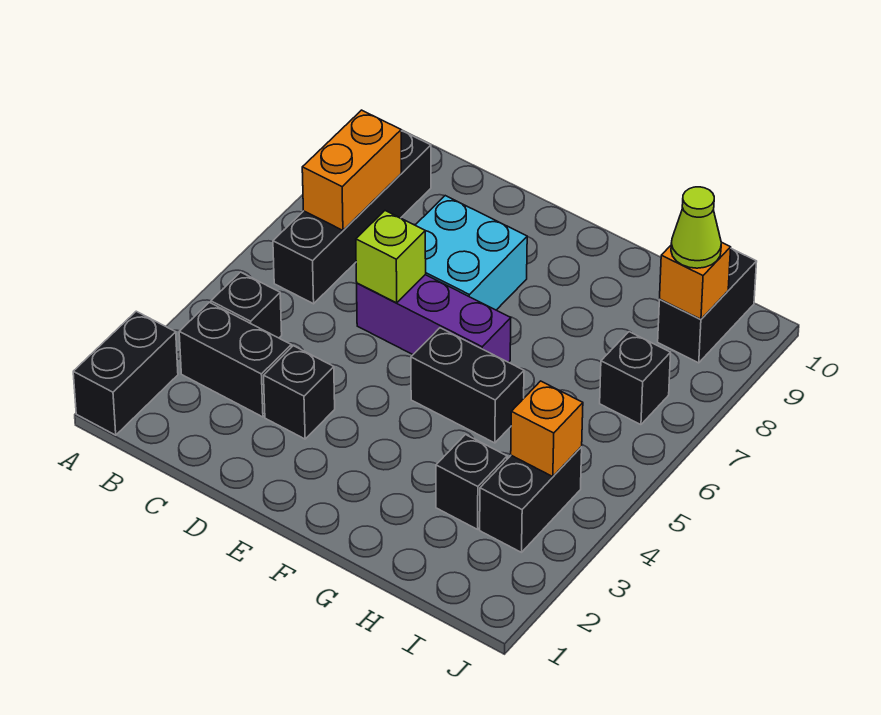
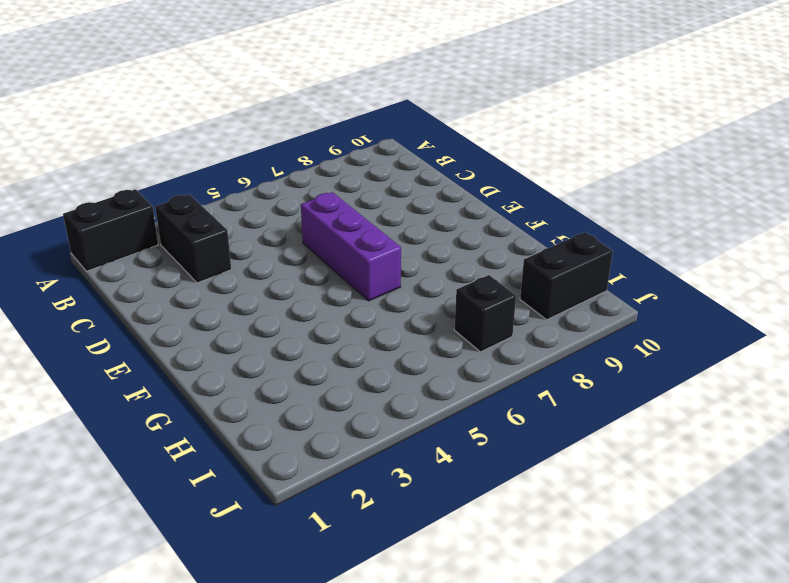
none -> black brick B4 level 1
none -> black brick B6:B9 level 1
none -> black brick D3 level 1

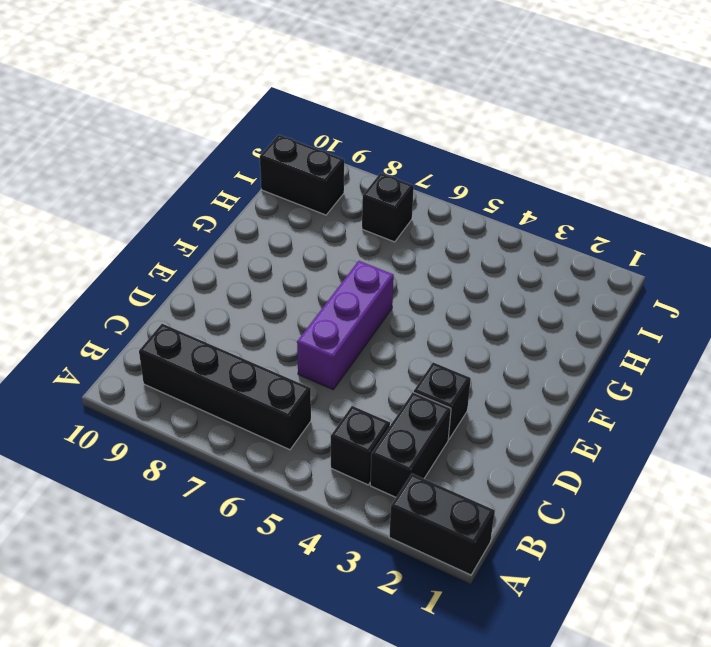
none -> cyan brick D7:E8 level 1
none -> black brick F5:G5 level 1
none -> black brick H3 level 1

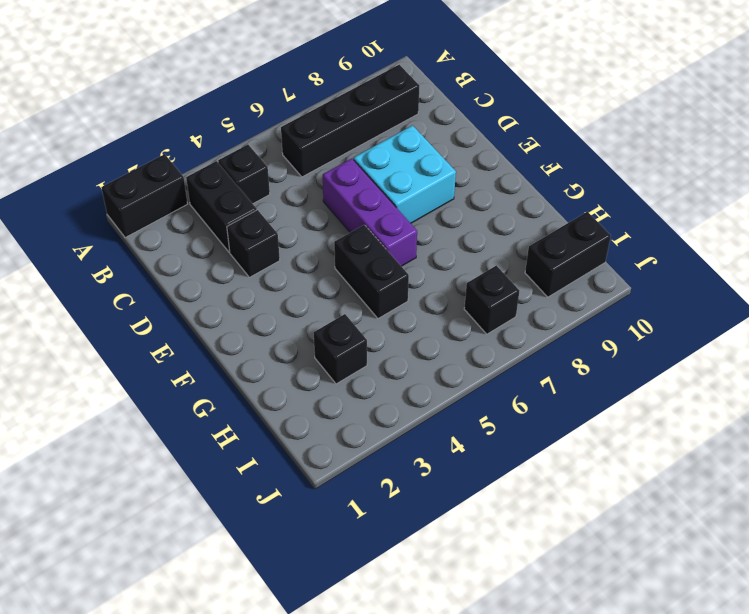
none -> black brick I3:I4 level 1
none -> orange brick B7:B8 level 2
none -> lime brick D6 level 2

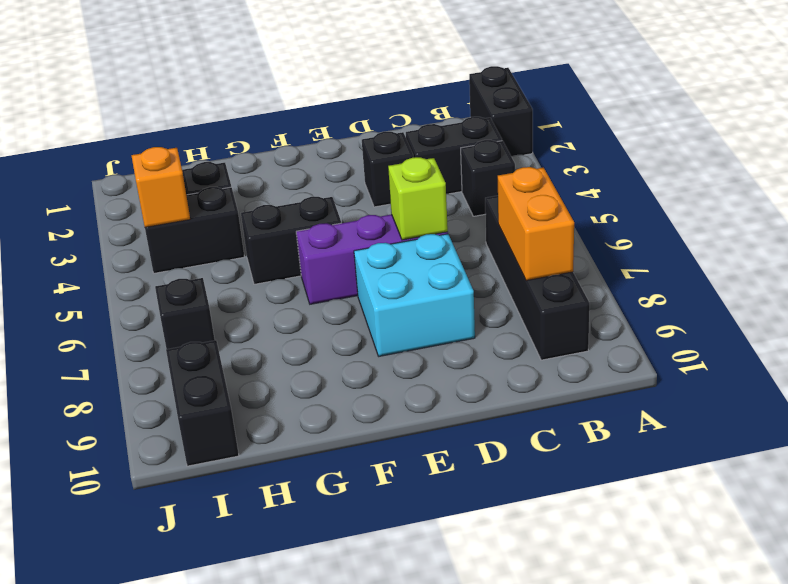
black brick H4:I4 level 1 -> black brick I3:I4 level 1
none -> orange brick I9 level 2
none -> lime cone I9 level 3

